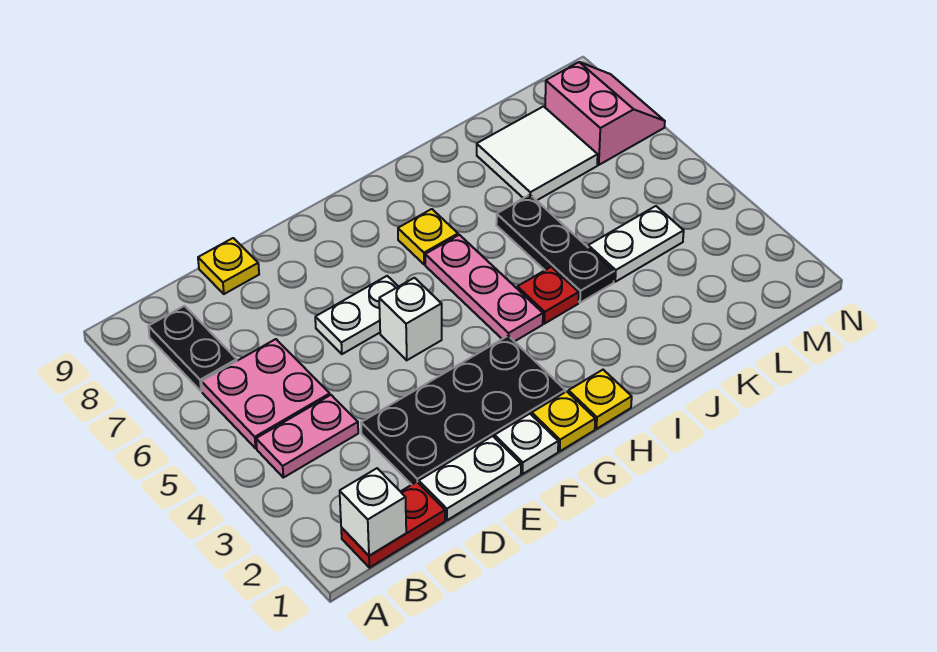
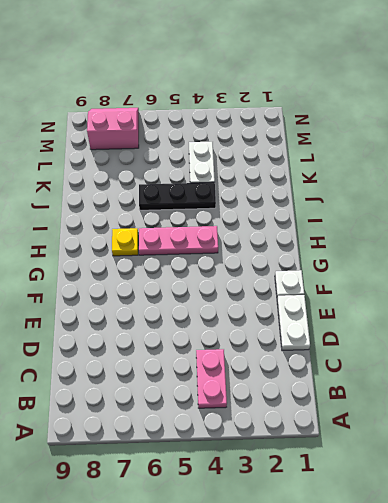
none -> red plate B1:C1 level 1
none -> pink plate B5:C6 level 1
none -> black plate B7:B8 level 1

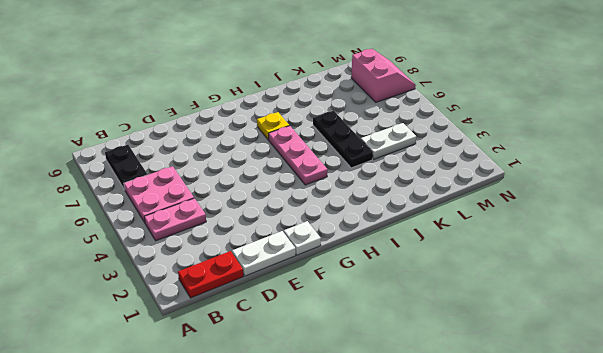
none -> black plate D2:G3 level 1
none -> yellow plate D9 level 1
none -> white plate E6:F6 level 1

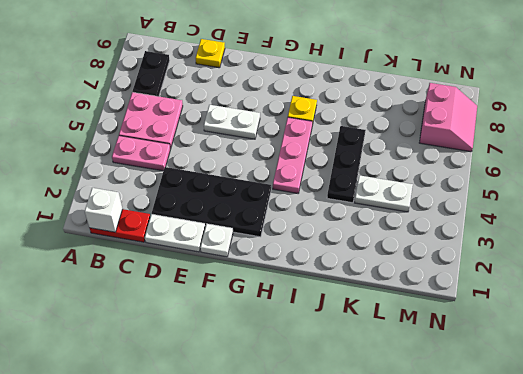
none -> white brick F5 level 1
none -> yellow plate G1 level 1
none -> yellow plate H1 level 1

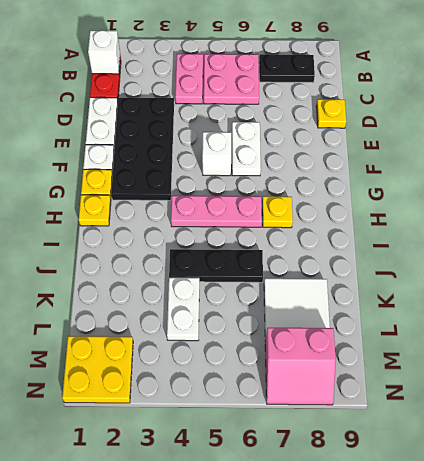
yellow plate M1:N2 level 1 -> none
none -> red plate I4 level 1

